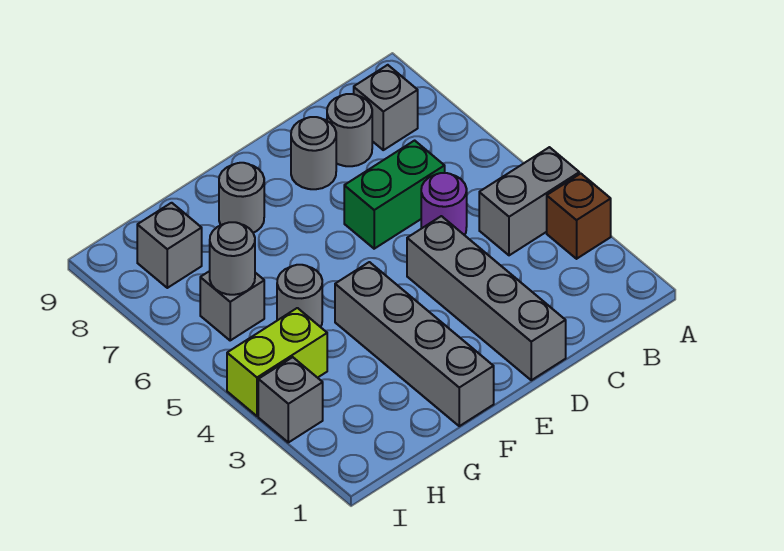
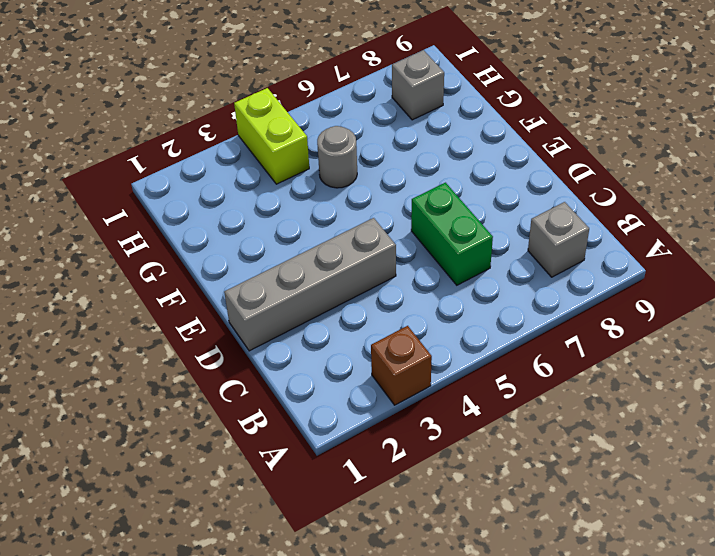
none -> grey brick A4:B4 level 1
none -> purple round brick C5 level 1
none -> grey round brick C8 level 1

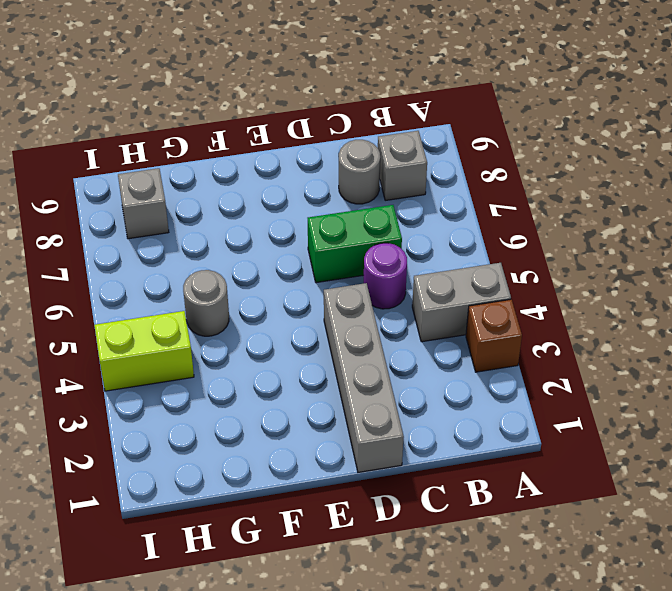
none -> grey round brick D8 level 1
none -> grey brick F1:F4 level 1
none -> grey round brick F8 level 1

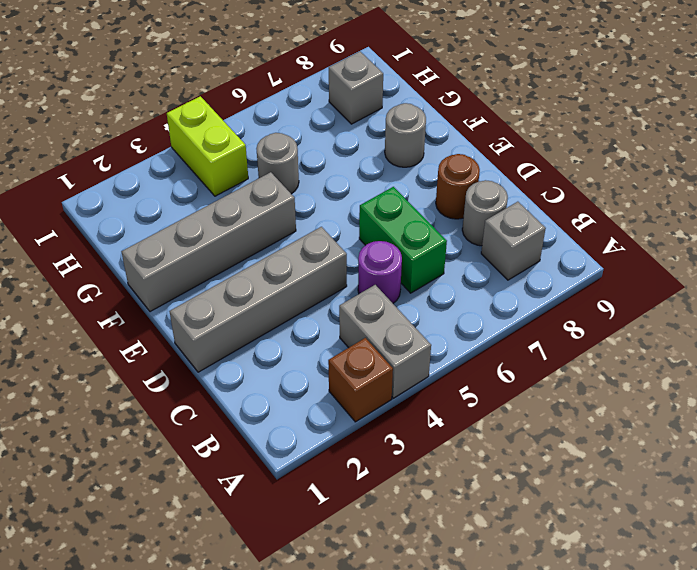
brown round brick D8 level 1 -> grey round brick D8 level 1
none -> grey brick H6 level 1
none -> grey brick I3 level 1
none -> grey round brick H6 level 2

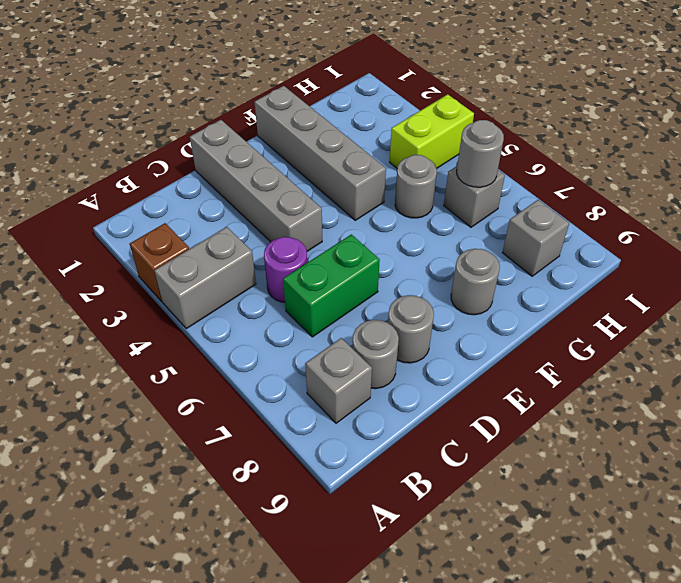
none -> grey brick I3 level 1

